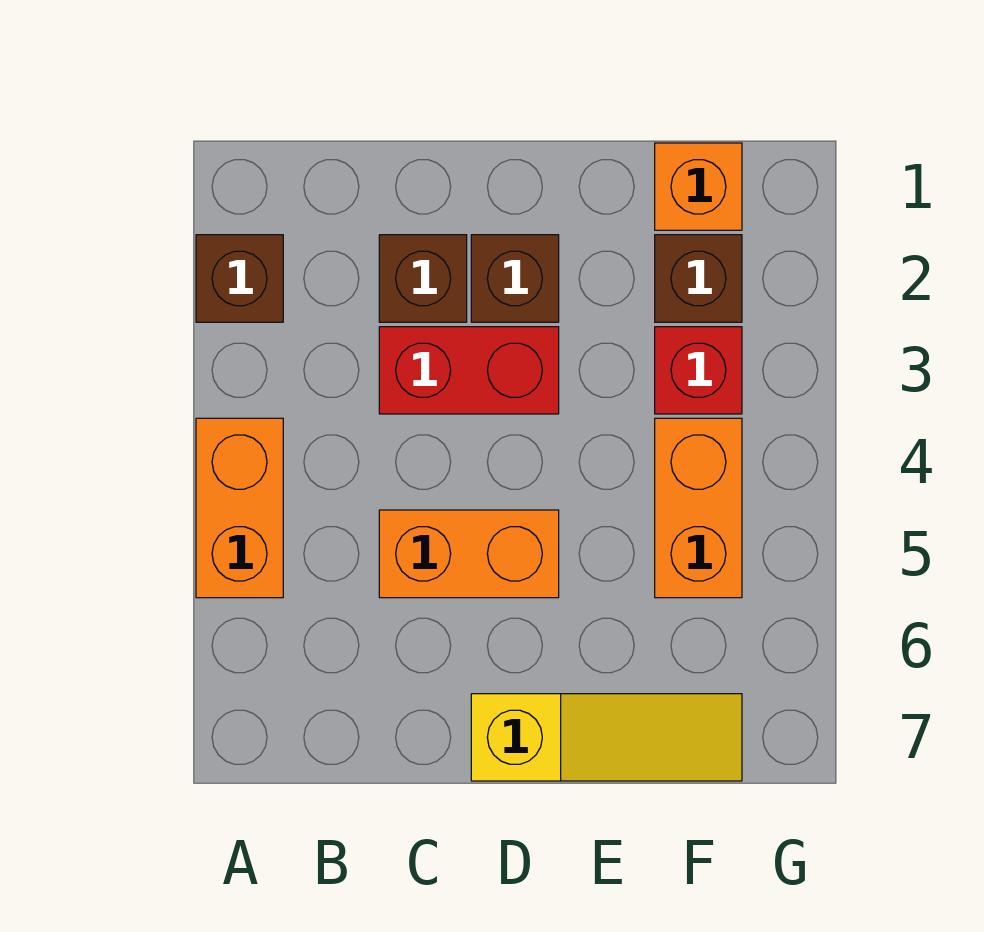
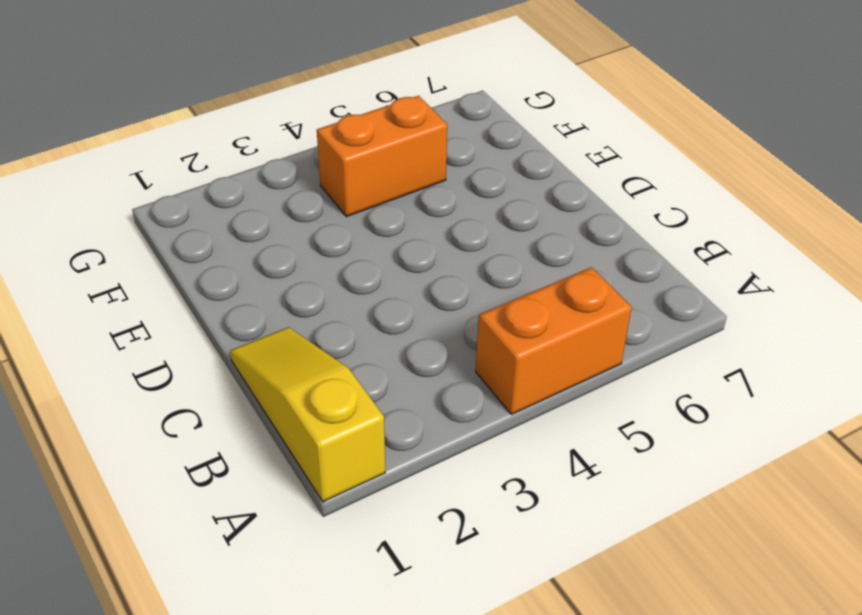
yellow slope A1:C1 level 1 top A -> yellow slope D7:F7 level 1 top D
none -> brown brick A2 level 1
none -> brown brick C2 level 1

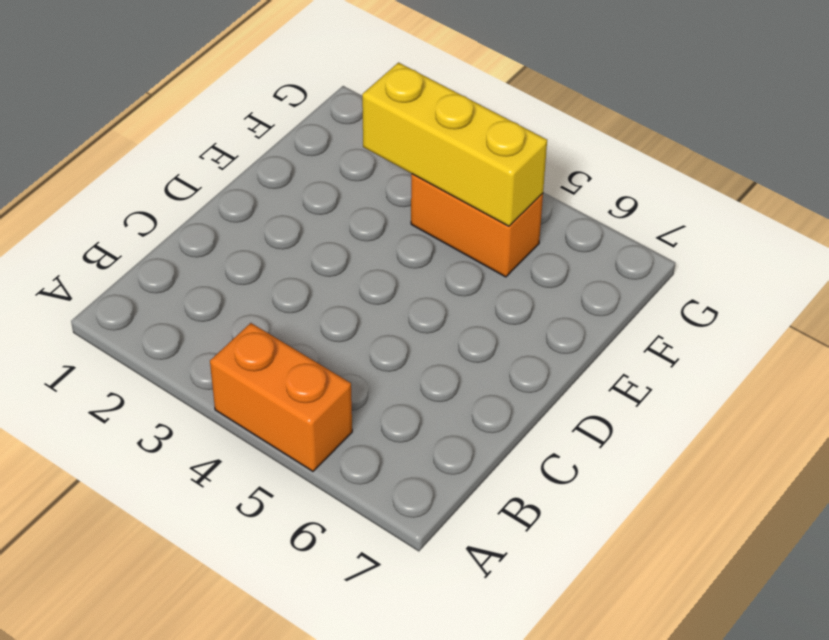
yellow brick F3:F5 level 2 -> none
none -> brown brick A2 level 1
none -> brown brick C2 level 1

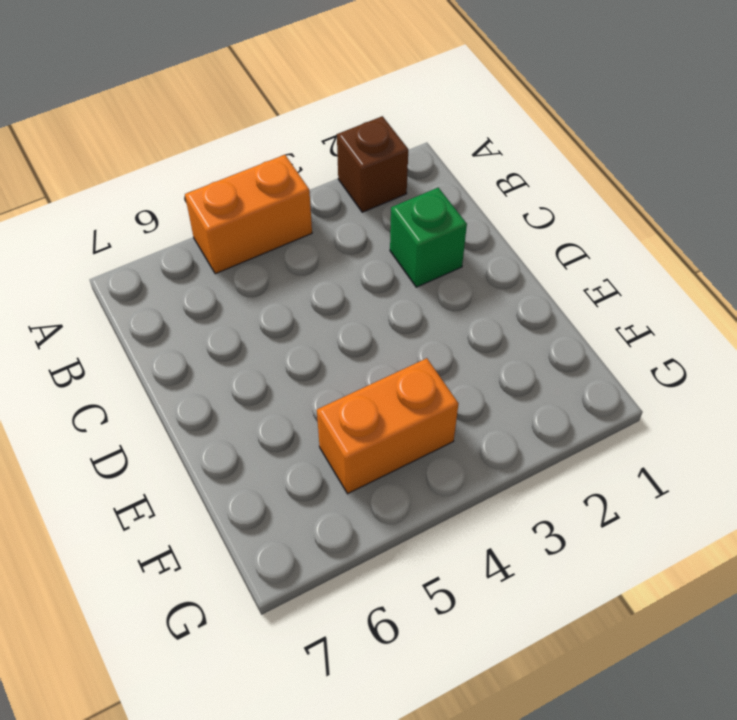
green brick C2 level 1 -> brown brick C2 level 1
none -> red brick C3:D3 level 1
none -> orange brick C5:D5 level 1

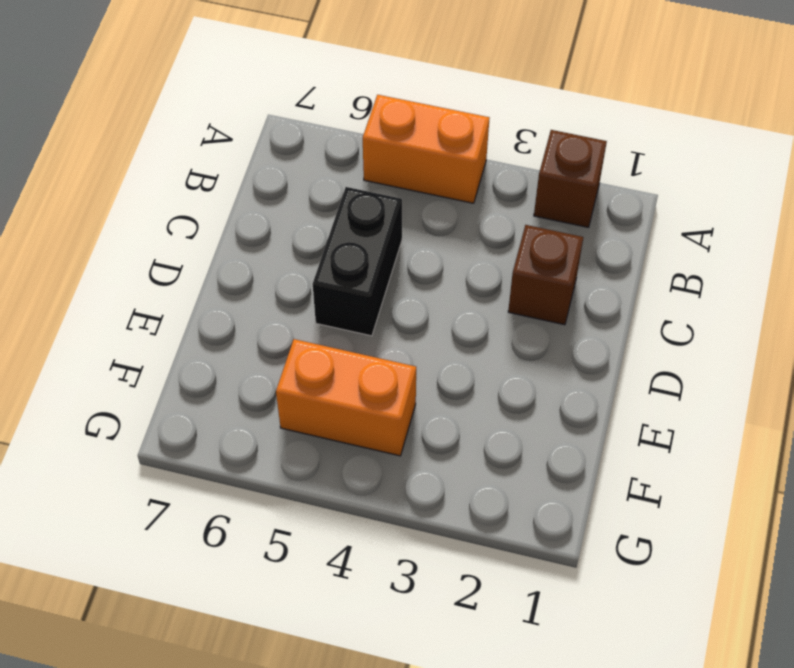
black brick C5:D5 level 1 -> orange brick C5:D5 level 1
none -> red brick C3:D3 level 1
none -> brown brick D2 level 1

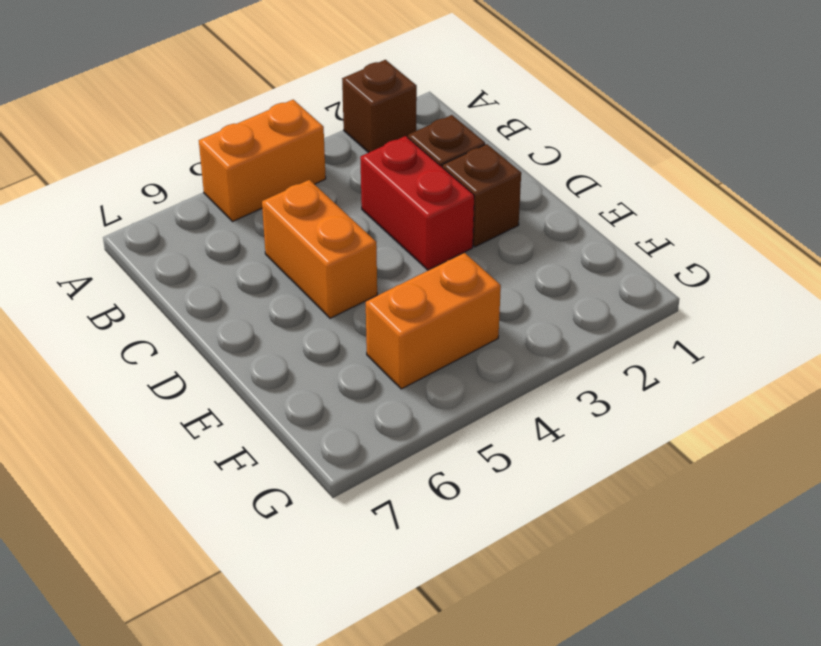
none -> yellow slope D7:F7 level 1 top D
none -> orange brick F1 level 1

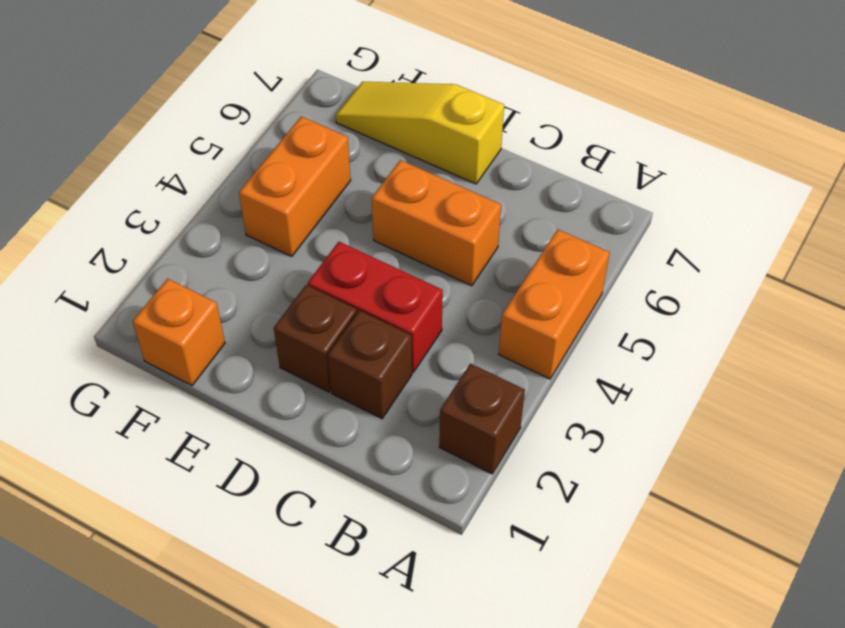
none -> brown brick F2 level 1
none -> red brick F3 level 1

